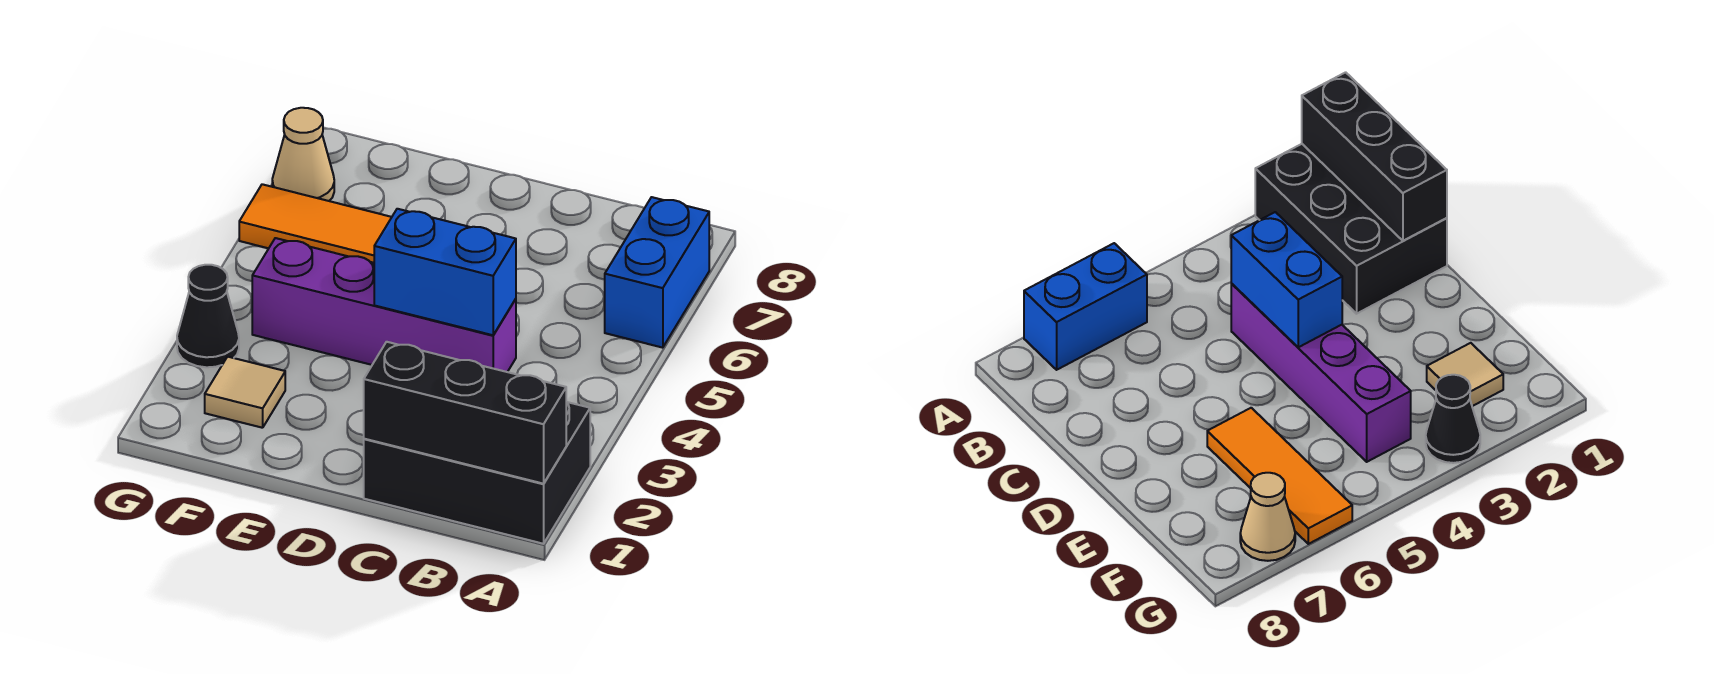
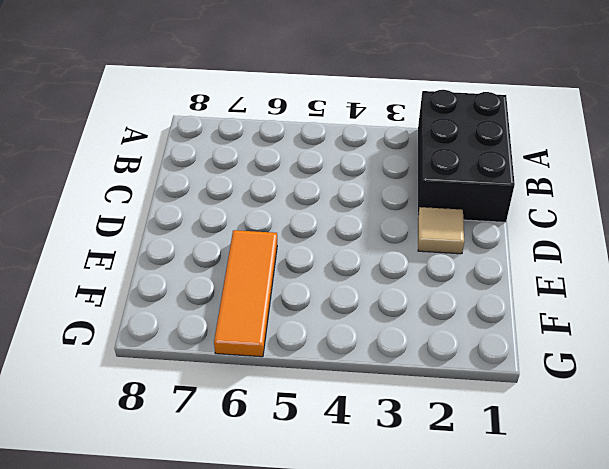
tan tile D2 level 1 -> tan tile F2 level 1
none -> blue brick A6:A7 level 1
none -> purple brick C4:F4 level 1

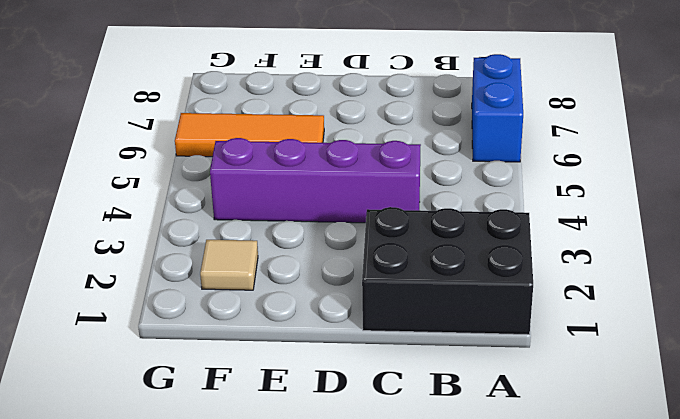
none -> black cone G3 level 1
none -> tan cone G7 level 1

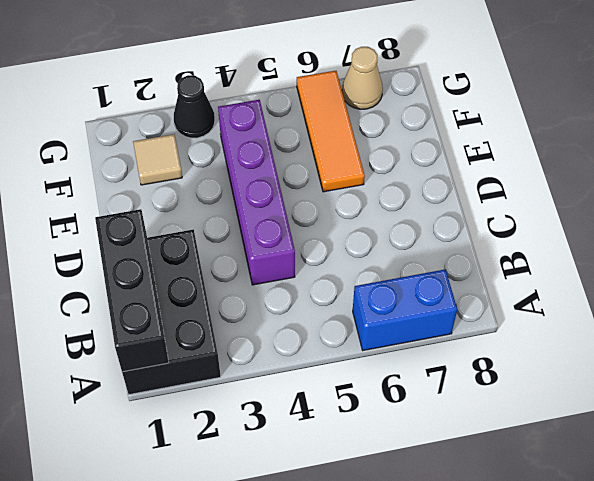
none -> blue brick C4:D4 level 2

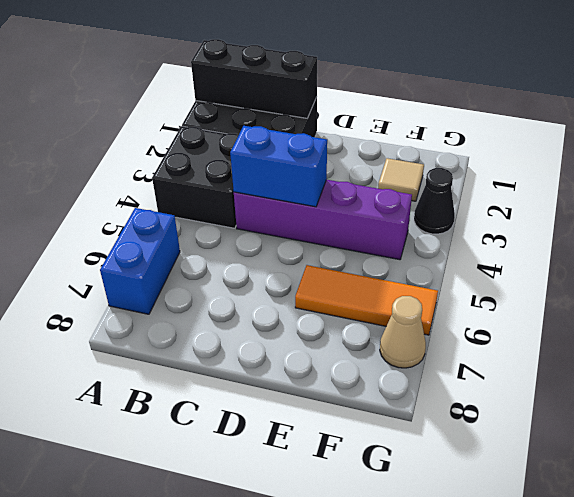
black brick A3:B4 level 1 -> none

